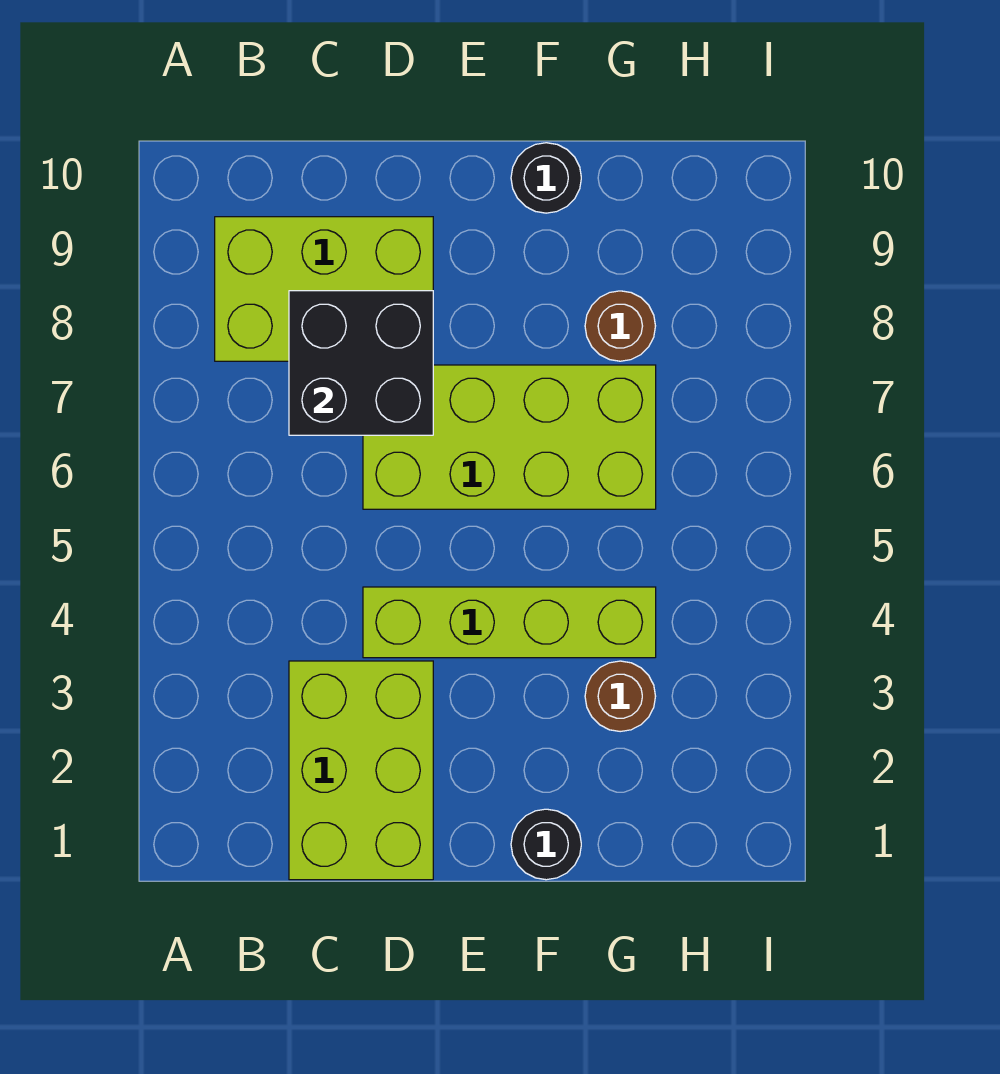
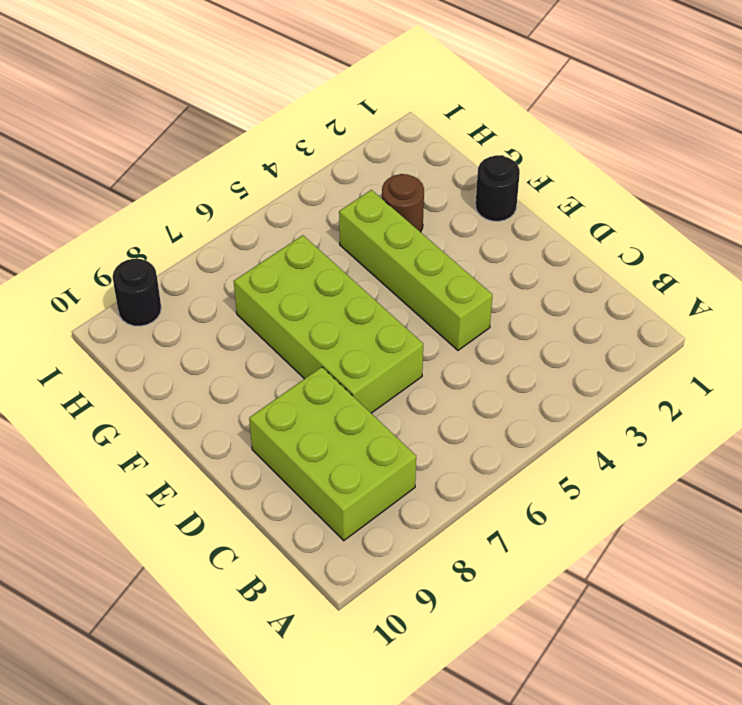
black round brick I9 level 1 -> black round brick F10 level 1
none -> lime brick C1:D3 level 1
none -> brown round brick G8 level 1

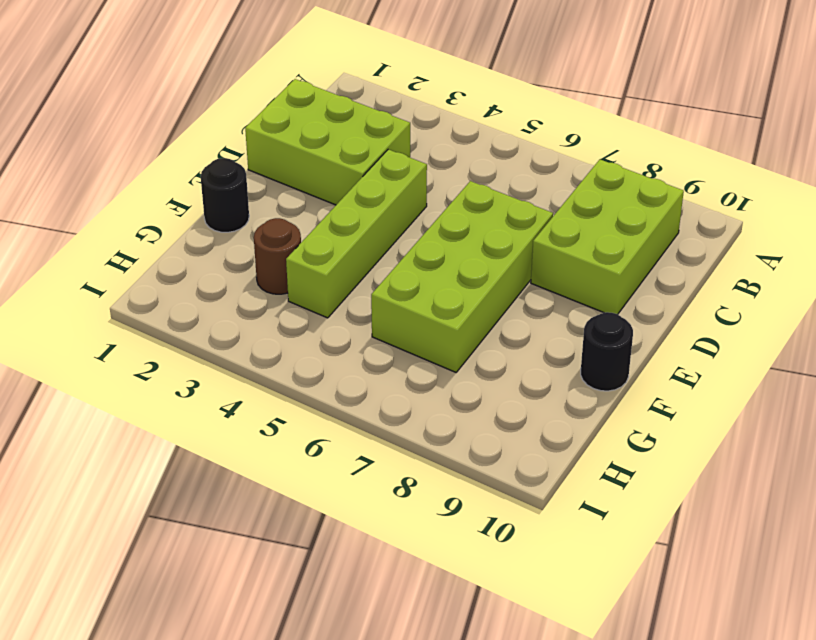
none -> brown round brick G8 level 1
none -> black brick C7:D8 level 2

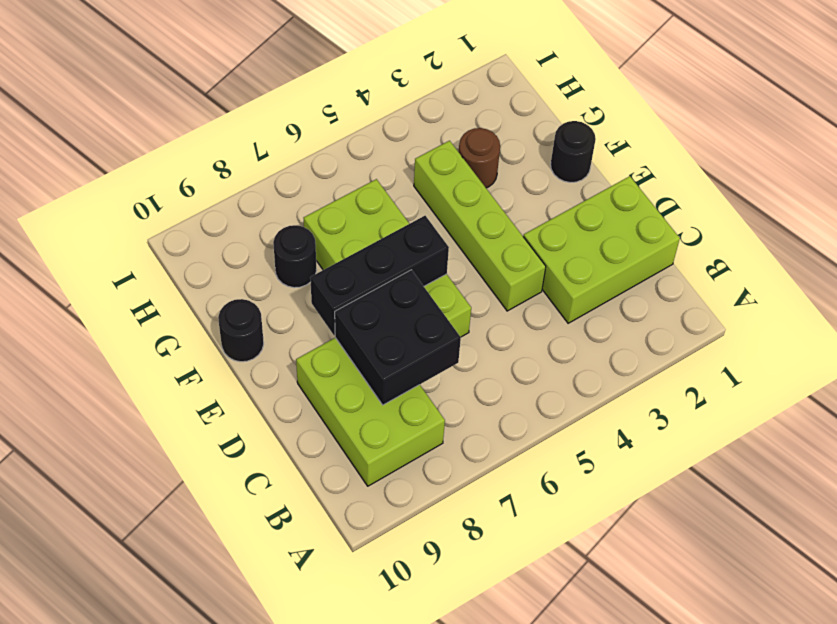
black brick E6:E8 level 2 -> none
black round brick G8 level 1 -> brown round brick G8 level 1

